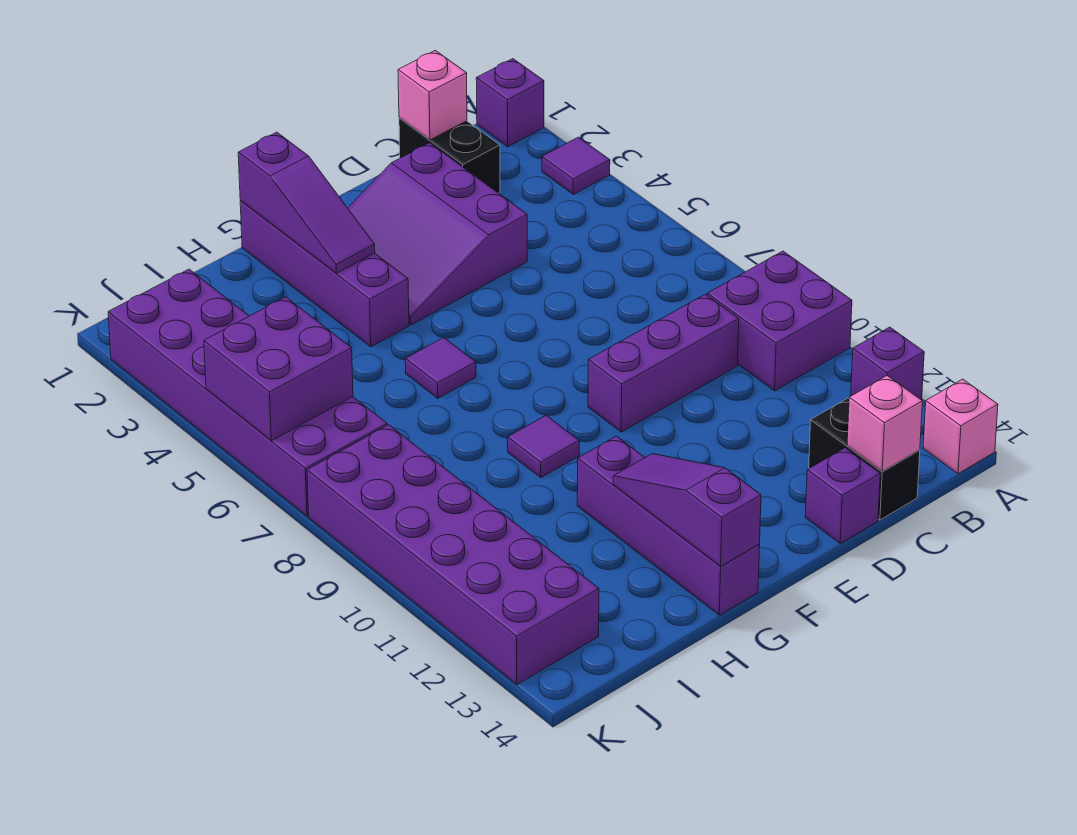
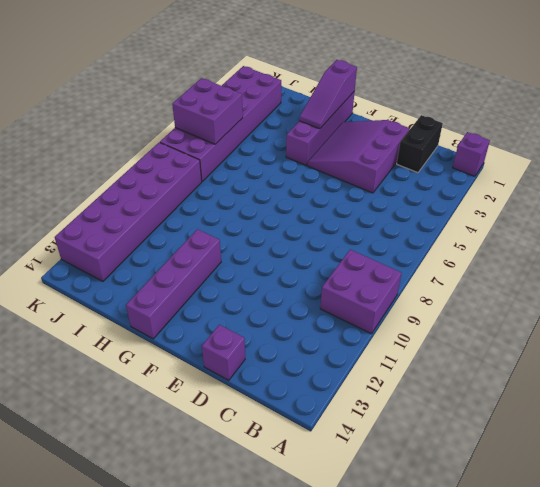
none -> purple tile A3 level 1
none -> purple brick A12 level 1
none -> pink brick A14 level 1

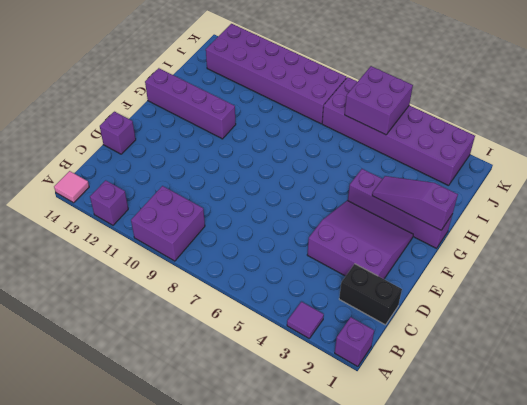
pink tile A14 level 1 -> pink brick A14 level 1
none -> purple brick C9:E9 level 1
none -> black brick C13:C14 level 1
none -> purple tile G6 level 1

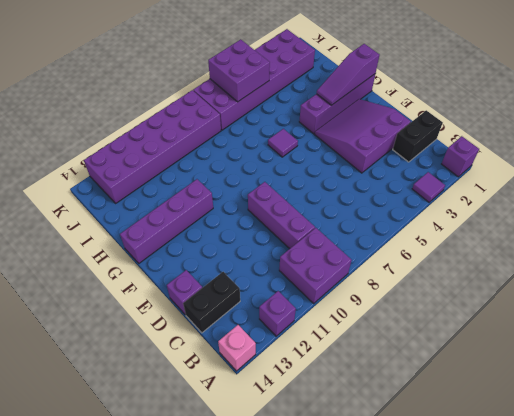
none -> purple tile G9 level 1
none -> pink brick C1 level 2
none -> pink brick C14 level 2

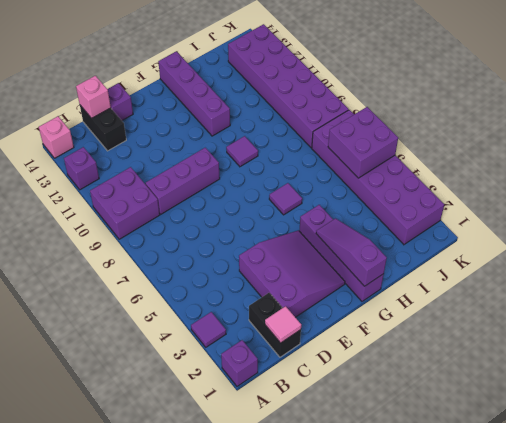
pink tile C1 level 2 -> pink brick C1 level 2
none -> purple slope G12:G14 level 2 top 14

